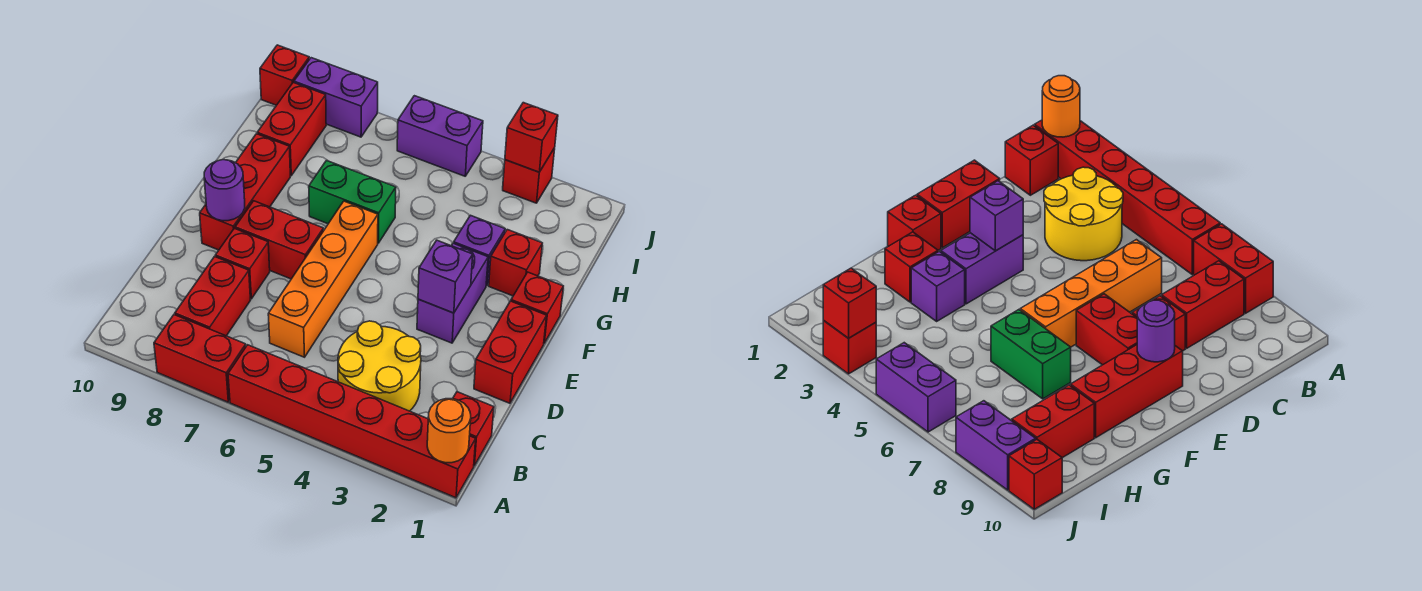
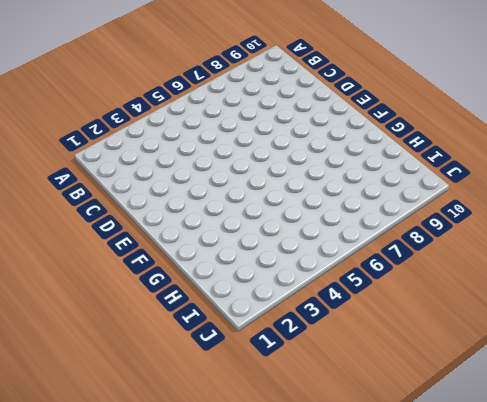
none -> red brick A1:A6 level 1
none -> red brick A7:A8 level 1
none -> red brick B1 level 1

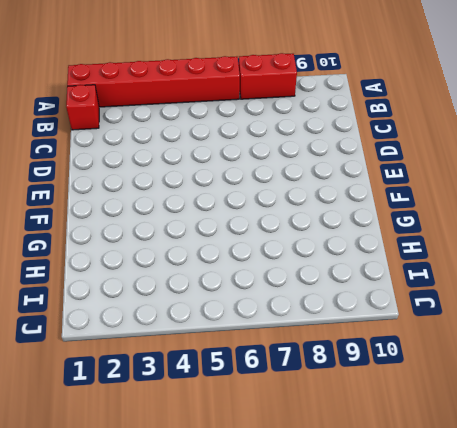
none -> yellow round brick B3:C4 level 1
none -> red brick B8:C8 level 1
none -> orange brick C6:F6 level 1

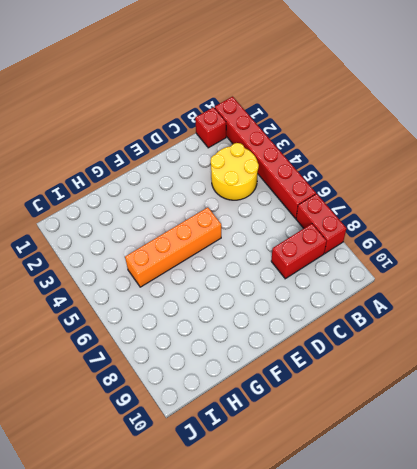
orange brick E5:H5 level 1 -> orange brick C6:F6 level 1
none -> red brick D1:E1 level 1
none -> red brick D8 level 1
none -> purple brick E3:F3 level 1

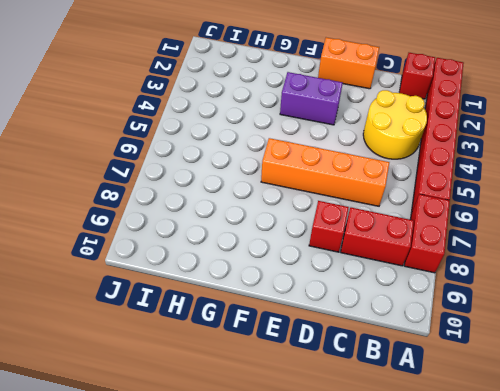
orange brick D1:E1 level 1 -> red brick D1:E1 level 1
none -> red brick E7:E8 level 1
none -> red brick E9:G9 level 1
none -> red brick F1 level 1

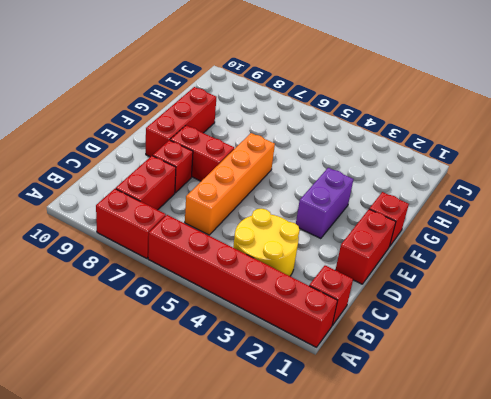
none -> red brick G2 level 1
none -> purple brick G3 level 1
none -> green brick G6:G7 level 1

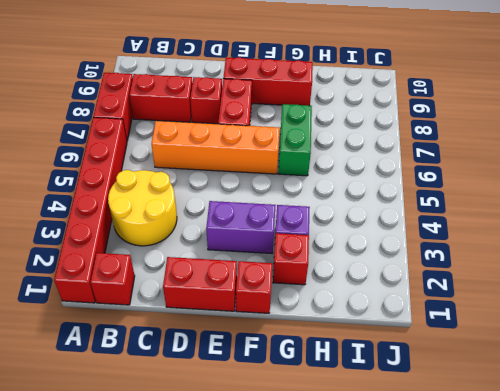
none -> red brick H9:I9 level 1
none -> red brick J3 level 1
none -> purple brick J5:J6 level 1

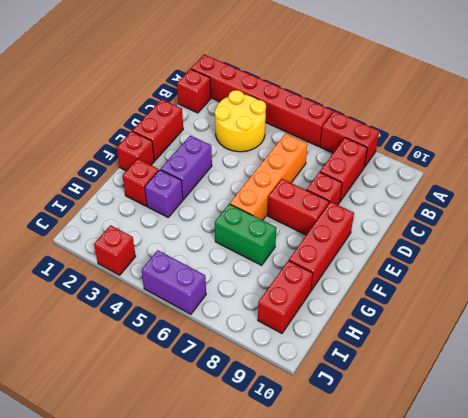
none -> purple brick J8:J9 level 1
none -> red brick J10 level 1
none -> orange round brick A1 level 2

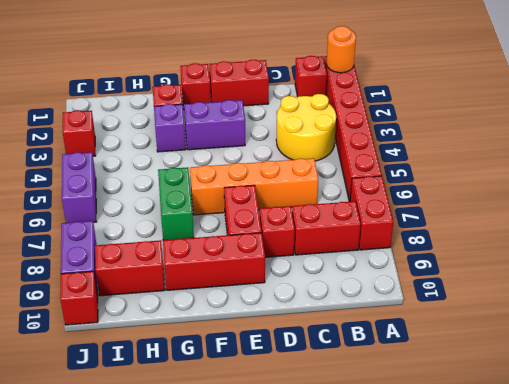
none -> purple brick E3 level 2
none -> purple round brick E9 level 2
none -> red brick J3 level 2

